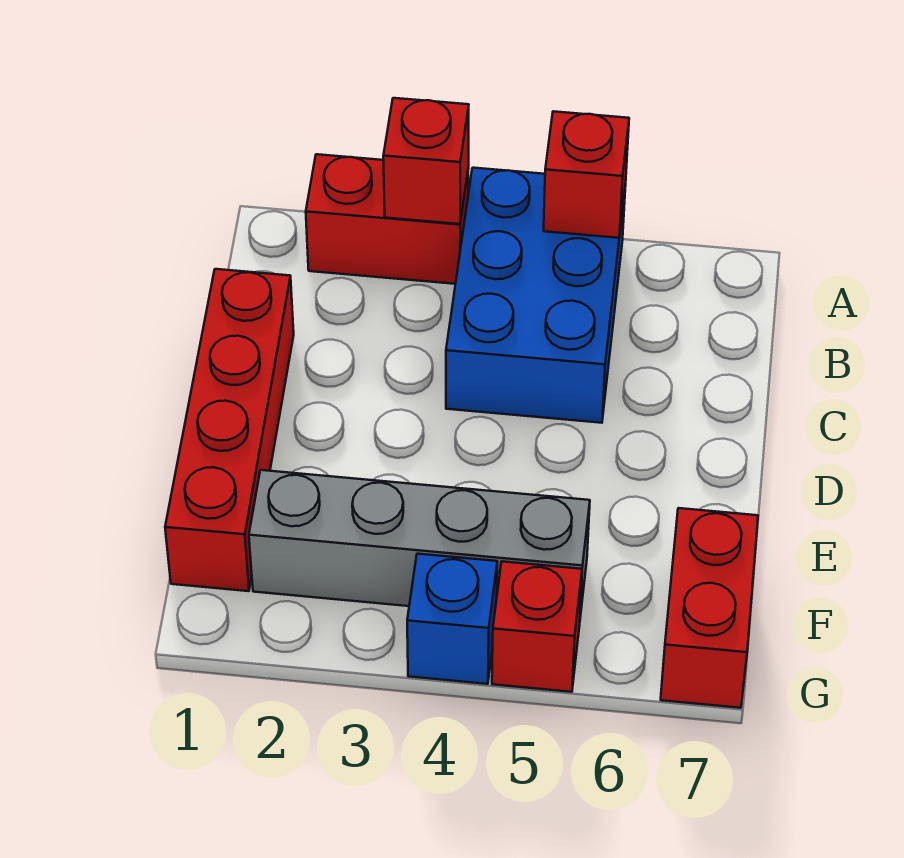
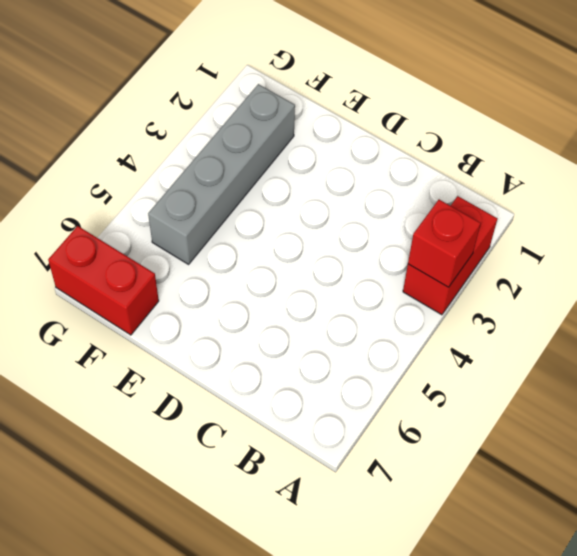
none -> blue brick A4:C5 level 1
none -> red brick C1:F1 level 1

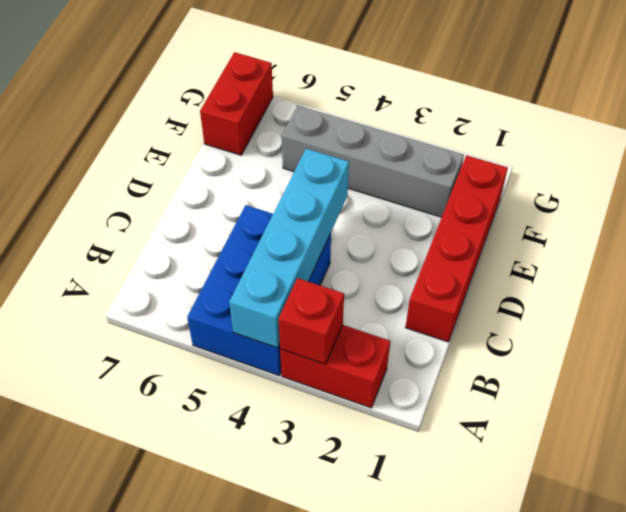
cyan brick A4:D4 level 2 -> none
none -> blue brick G4 level 1
none -> red brick G5 level 1

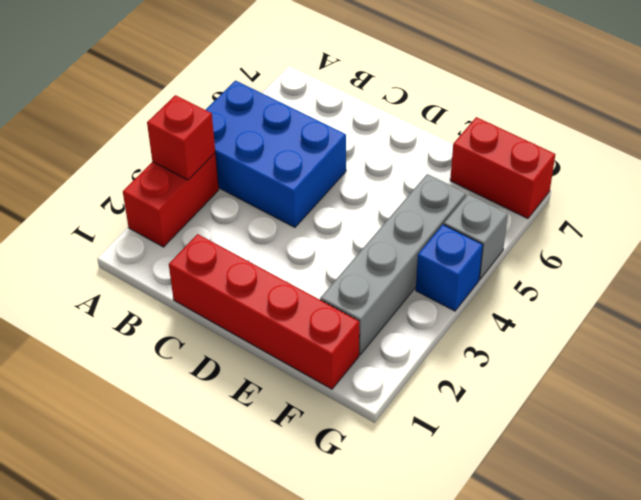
grey brick G5 level 1 -> red brick G5 level 1
none -> red brick A5 level 2

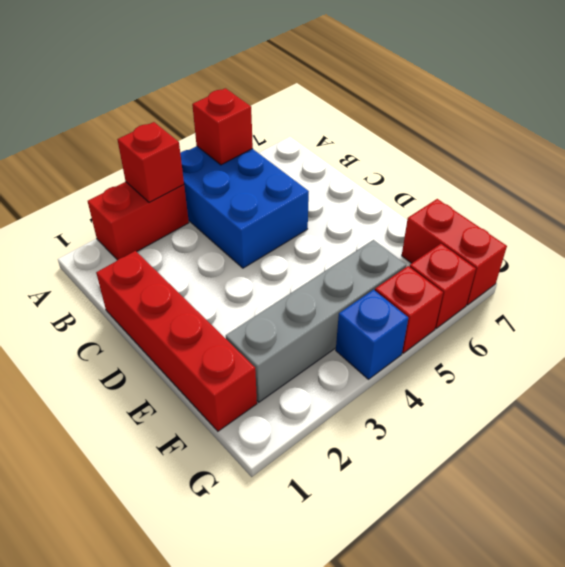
red brick G6 level 1 -> none

